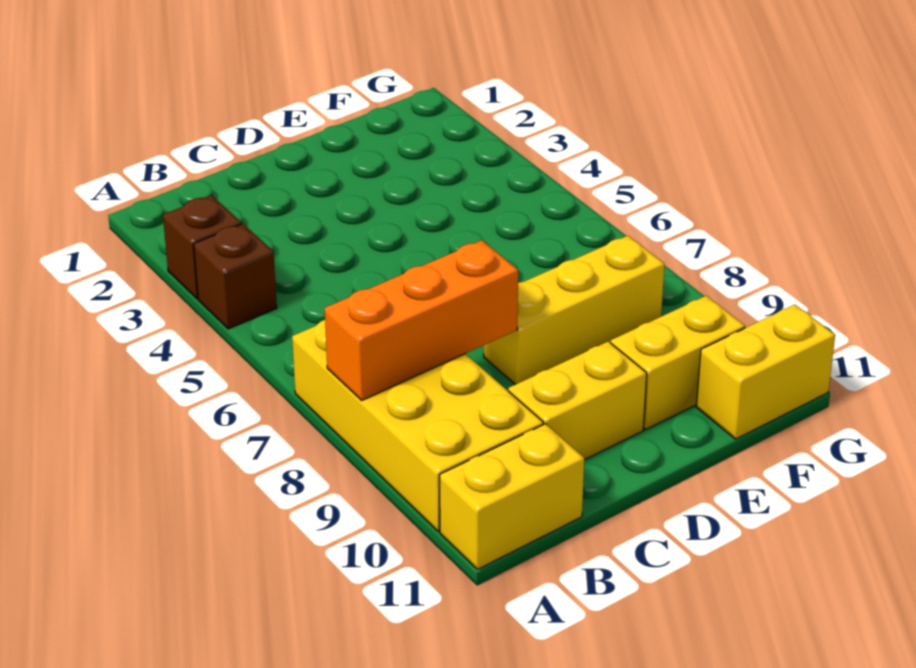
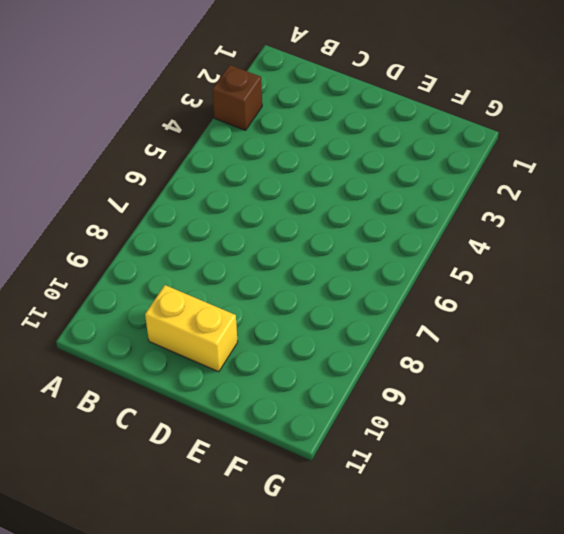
none -> brown brick A4 level 1
none -> yellow brick A7:B10 level 1

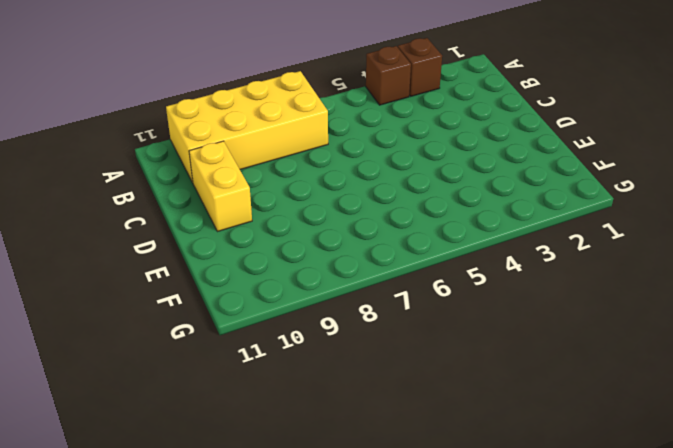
none -> yellow brick A11:B11 level 1
none -> yellow brick D8:F8 level 1

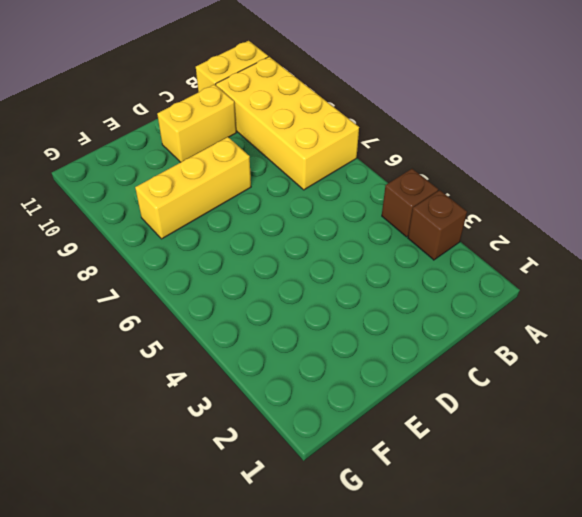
none -> yellow brick E10:F10 level 1
none -> yellow brick F11:G11 level 1

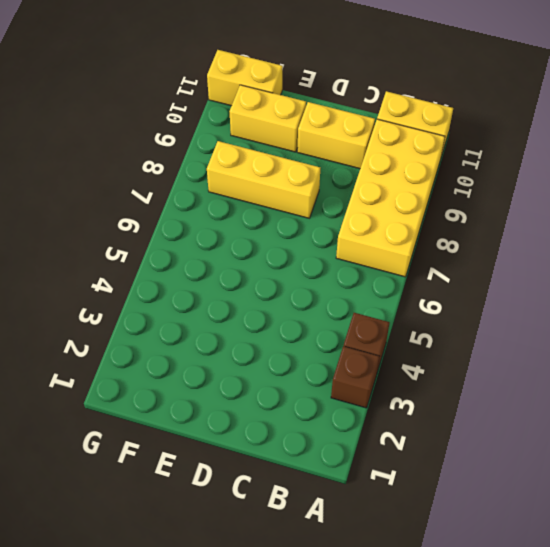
none -> orange brick A8:C8 level 2

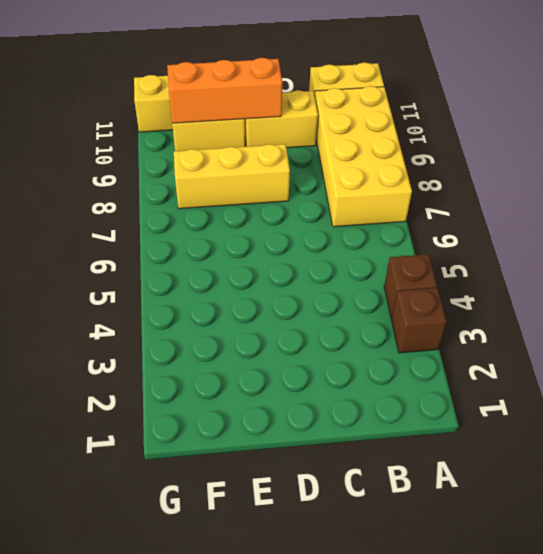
orange brick D10:F10 level 2 -> orange brick A8:C8 level 2

